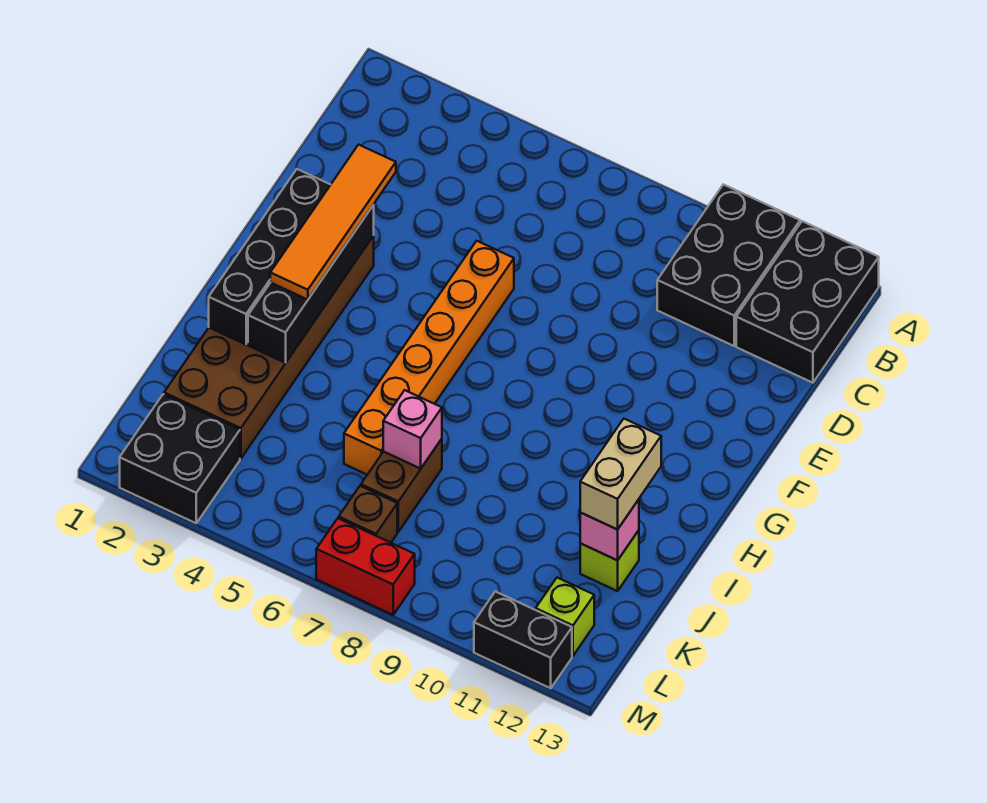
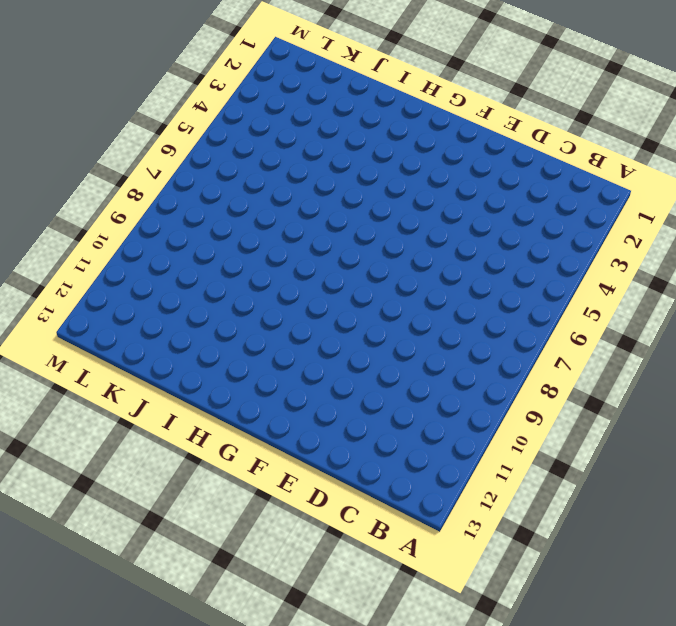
none -> black brick A10:C11 level 1
none -> black brick A12:C13 level 1
none -> orange brick E6:J6 level 1

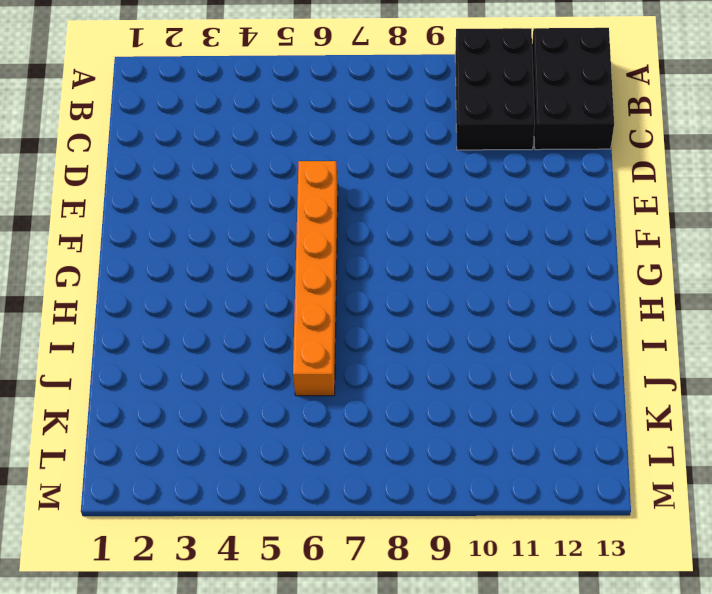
none -> brown brick F2:K3 level 1
none -> brown brick J7:K7 level 1
none -> lime brick J12 level 1

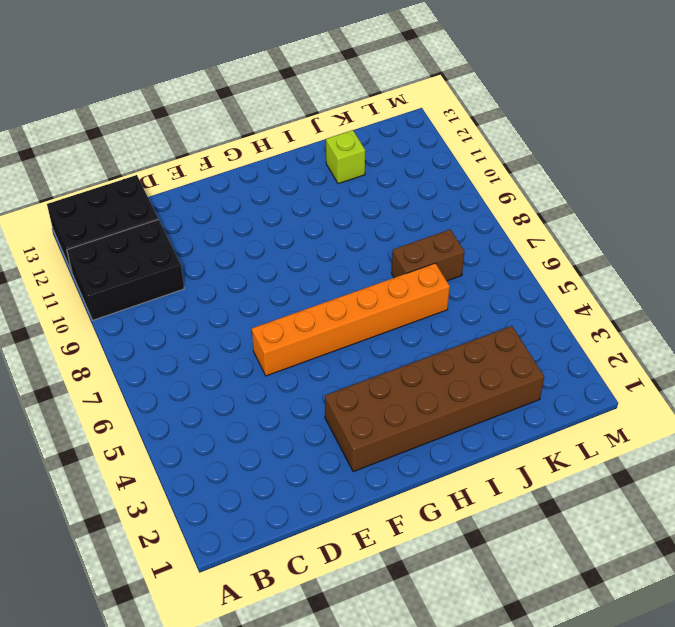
none -> black brick L2:M3 level 1
none -> brown brick L7 level 1
none -> lime brick L12 level 1

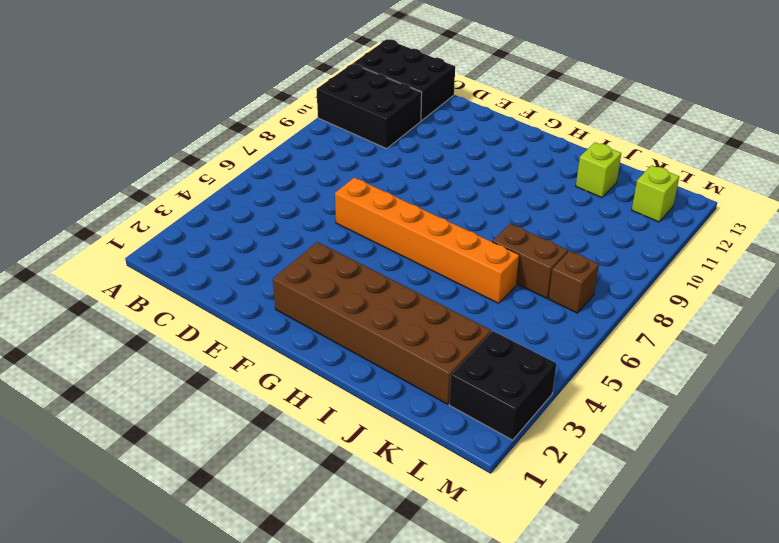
none -> red brick M7:M8 level 1
none -> black brick M11:M12 level 1
none -> black brick F2:I2 level 2

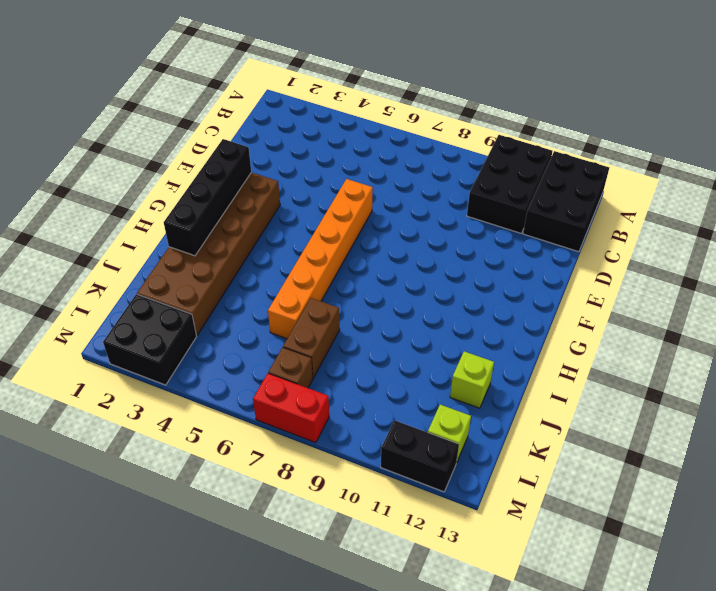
none -> black brick F3:I3 level 2
none -> pink brick J7 level 2
none -> pink brick J12 level 2

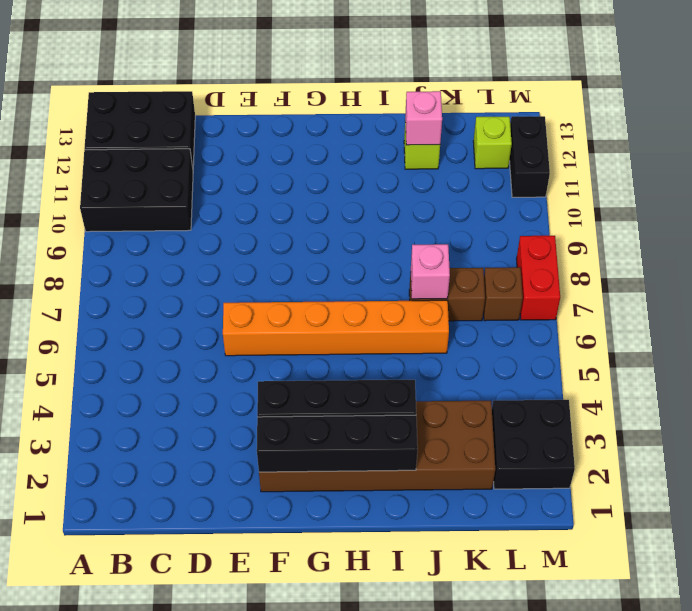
none -> orange tile E3:H3 level 3
none -> tan brick I12:J12 level 3

